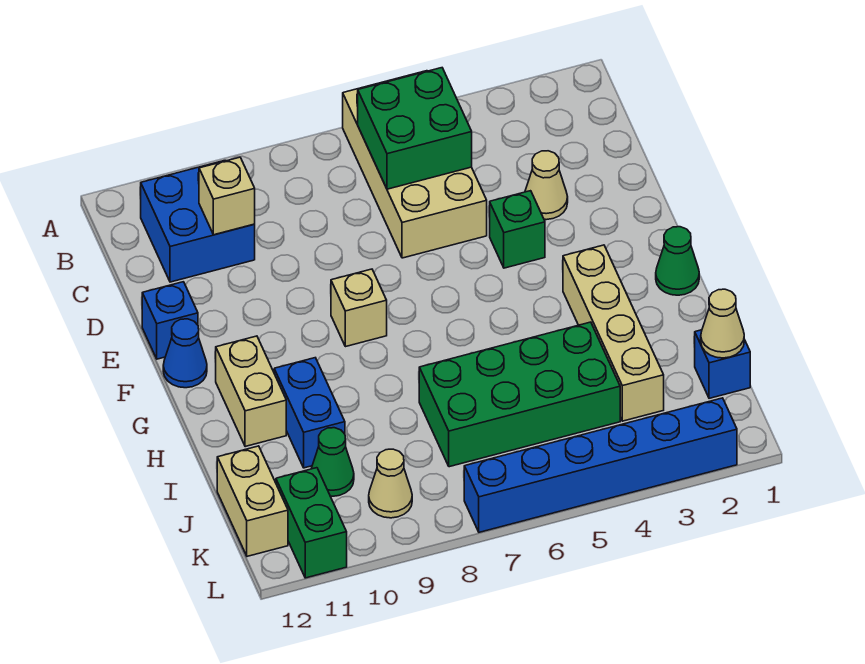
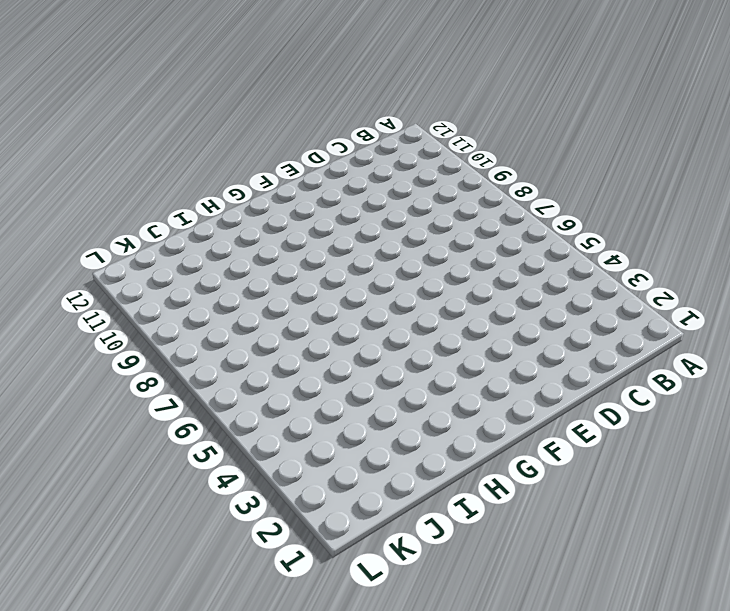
none -> tan brick A5:D6 level 1
none -> blue brick B10:C11 level 1
none -> tan cone D3 level 1

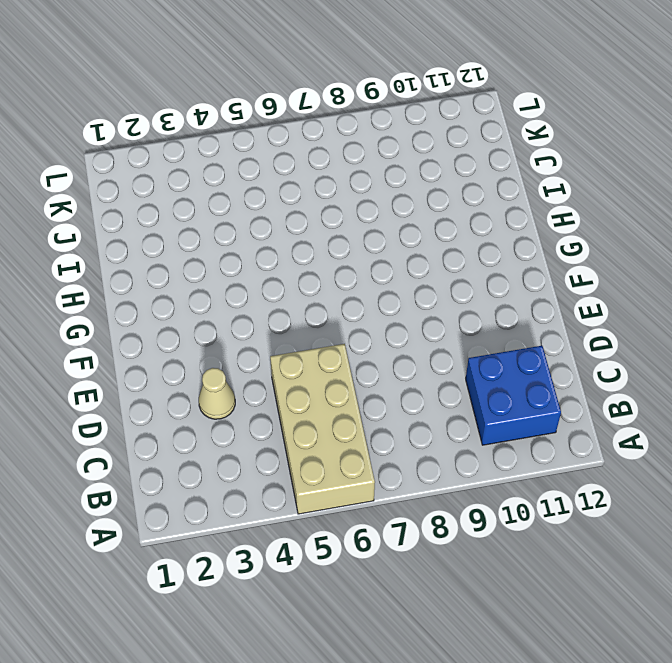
none -> green brick E4 level 1
none -> blue brick E12 level 1
none -> tan brick F8 level 1

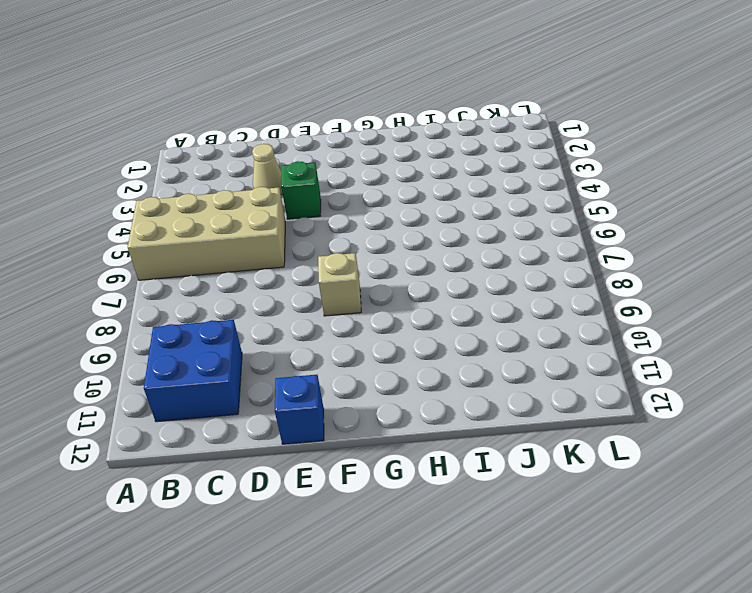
none -> blue cone F12 level 1
none -> green cone G1 level 1
none -> tan brick G3:J3 level 1

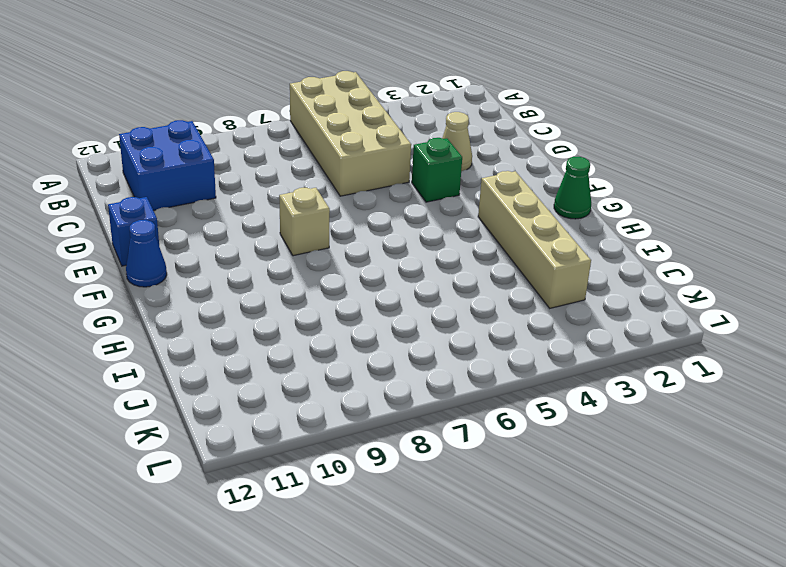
none -> tan brick G11:H11 level 1
none -> blue brick H10:I10 level 1
none -> green brick I4:J7 level 1

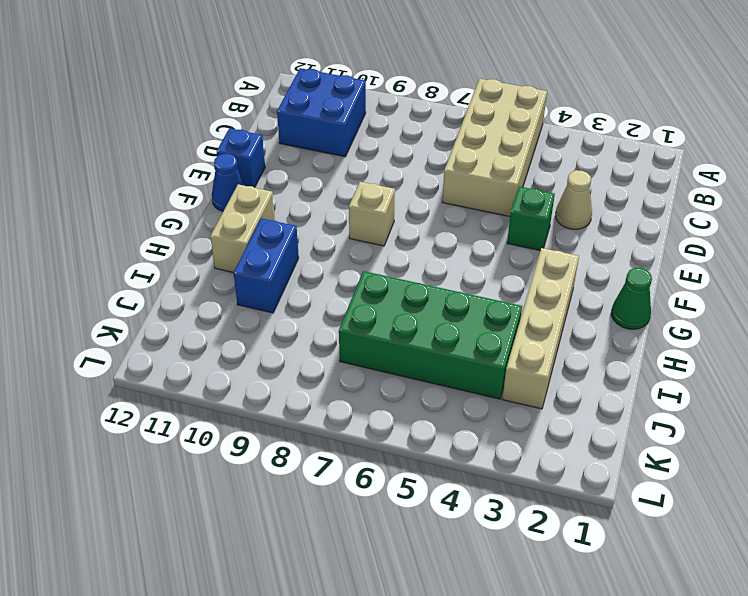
none -> blue brick J1 level 1
none -> green cone J10 level 1
none -> tan brick J12:K12 level 1

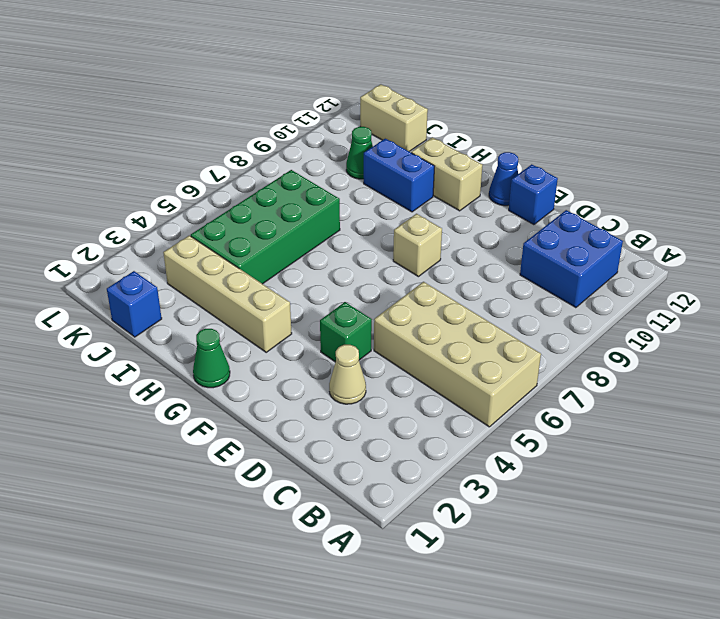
none -> tan cone K9 level 1
none -> green brick K11:L11 level 1
none -> blue brick L2:L7 level 1

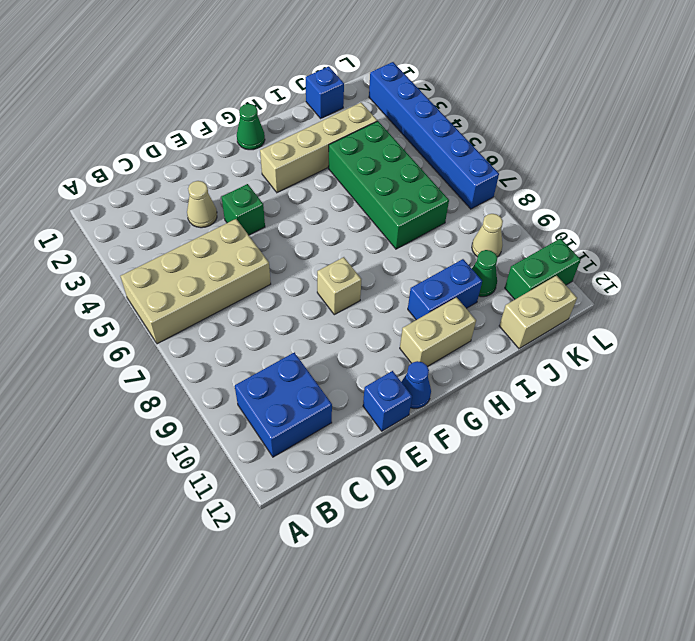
none -> green brick B5:C6 level 2
none -> tan brick C10 level 2
none -> tan cone J1 level 2

